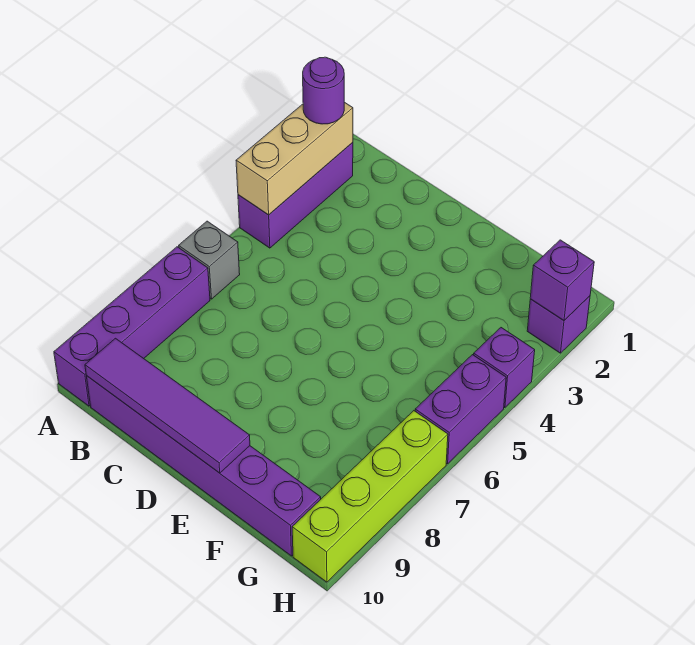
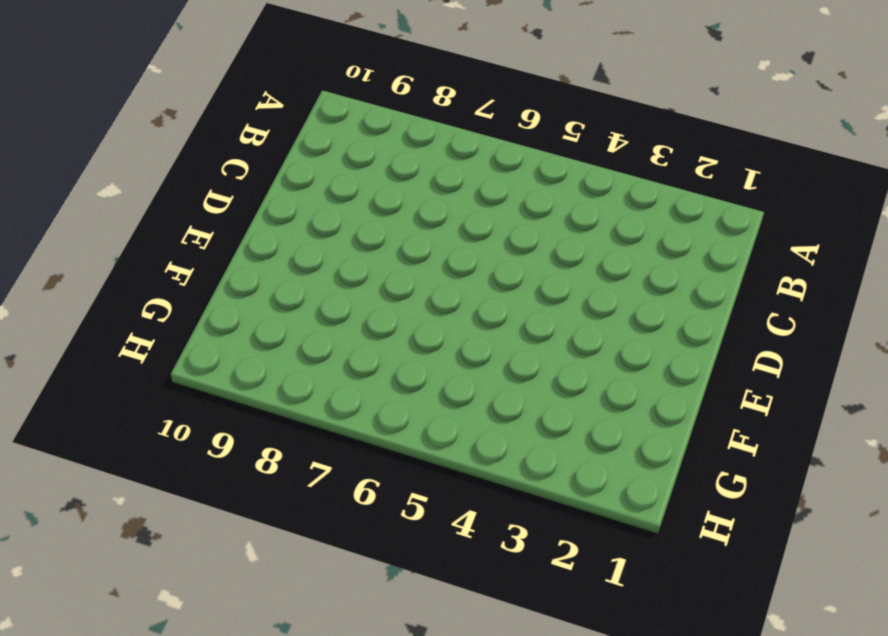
none -> purple brick A2:A4 level 1
none -> grey brick A6 level 1
none -> purple brick A7:A10 level 1

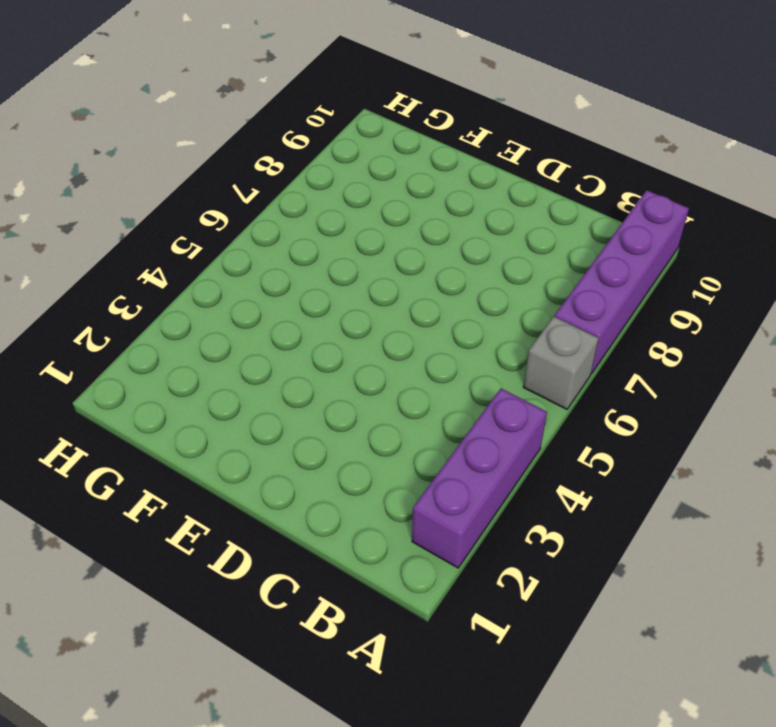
none -> purple brick B10:G10 level 1
none -> purple brick H2 level 1
none -> purple brick H4 level 1

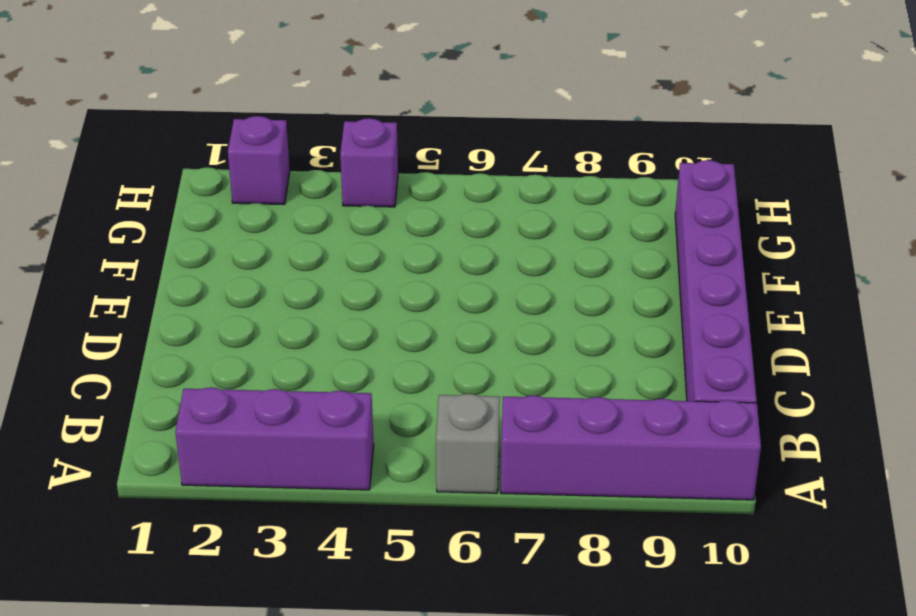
none -> purple brick H5:H6 level 1
none -> lime brick H7:H10 level 1
none -> tan brick A2:A4 level 2

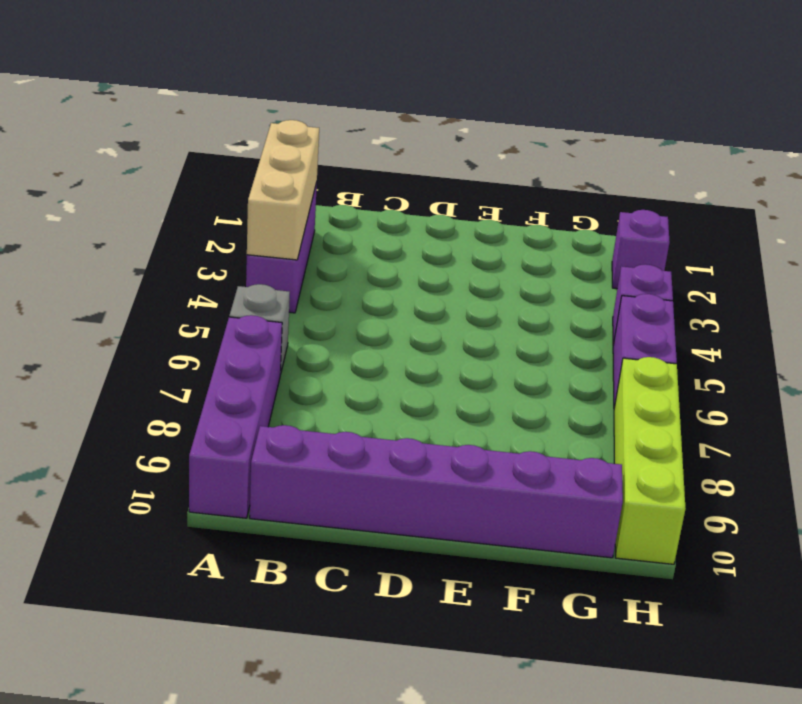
none -> purple tile B10:E10 level 2
none -> purple brick H2 level 2
none -> purple round brick A2 level 3

